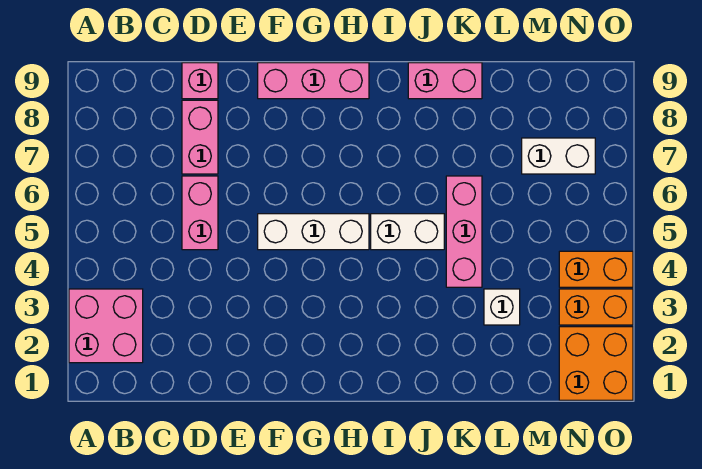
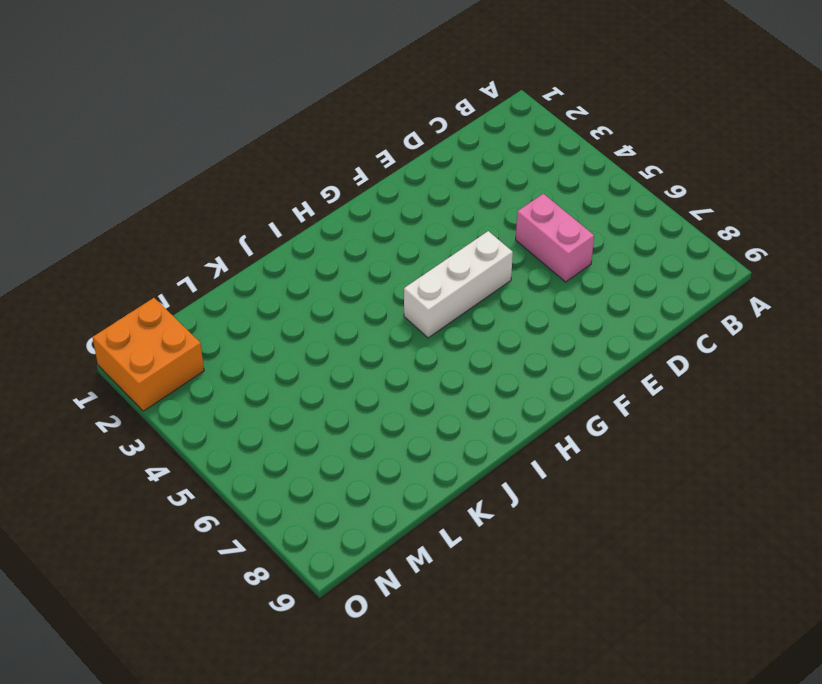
none -> pink brick A2:B3 level 1
none -> pink brick D7:D8 level 1
none -> pink brick D9 level 1

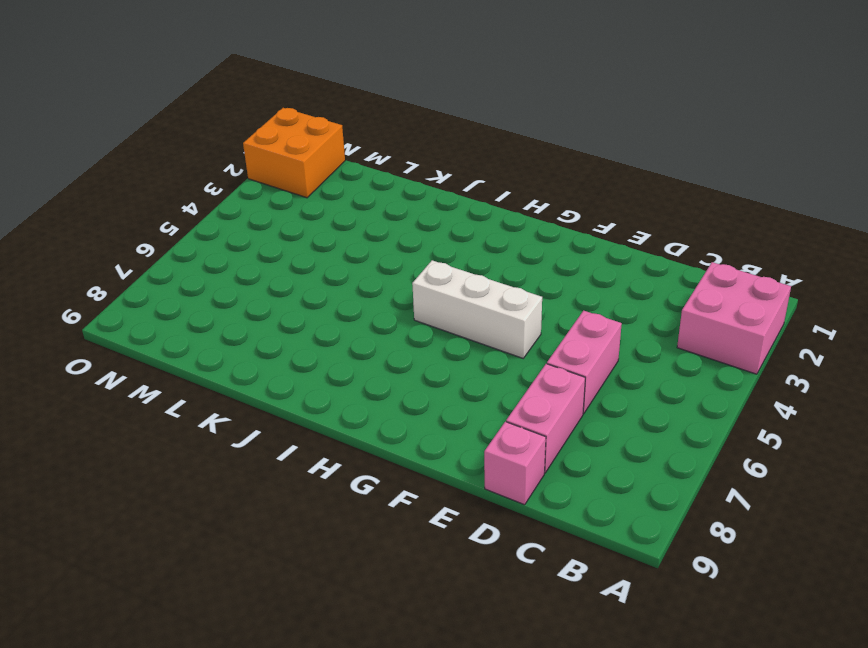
none -> pink brick F9:H9 level 1
none -> white brick I5:J5 level 1
none -> pink brick J9:K9 level 1

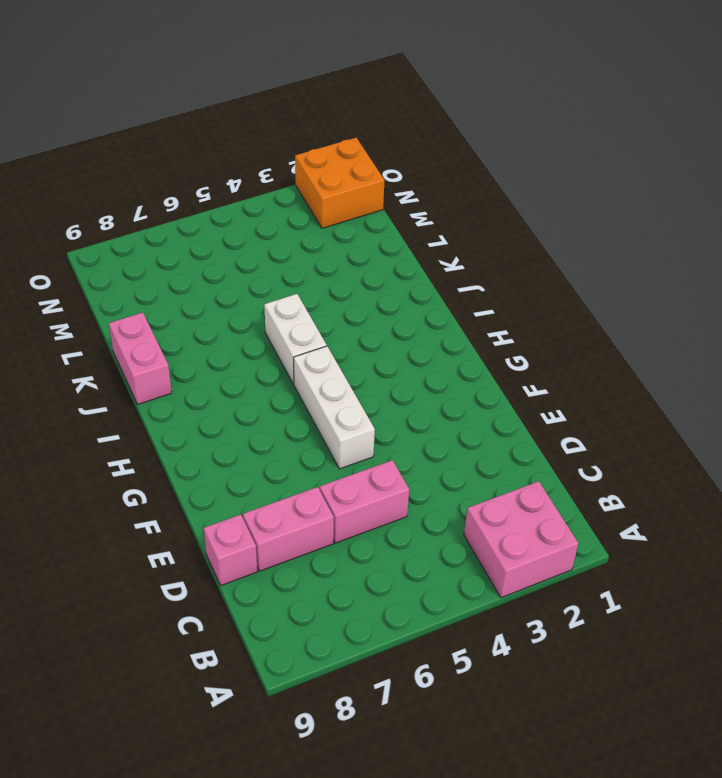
none -> pink brick F9:H9 level 1
none -> pink brick K4:K6 level 1
none -> white brick L3 level 1

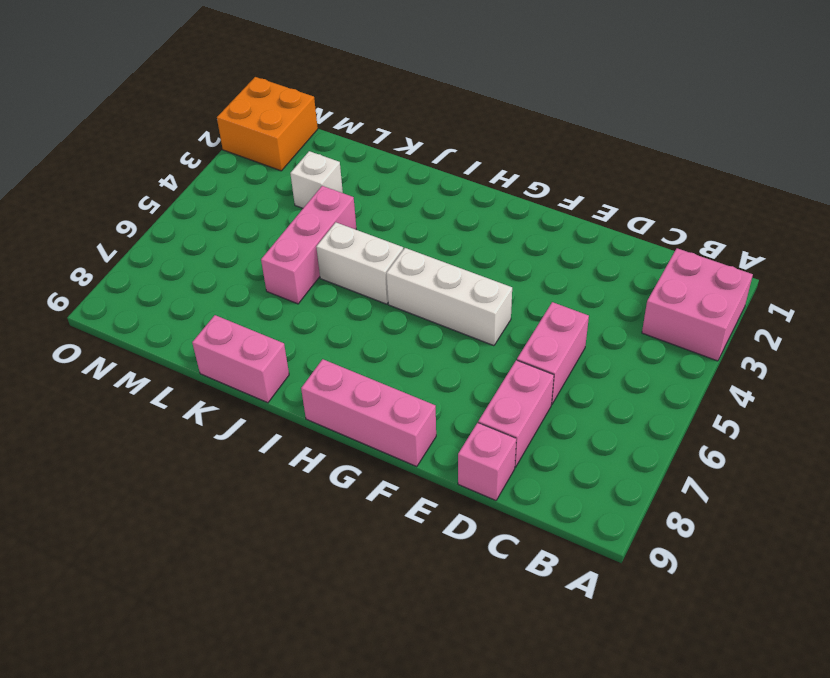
none -> white brick M7:N7 level 1
none -> orange brick N3:O3 level 1
none -> orange brick N4:O4 level 1

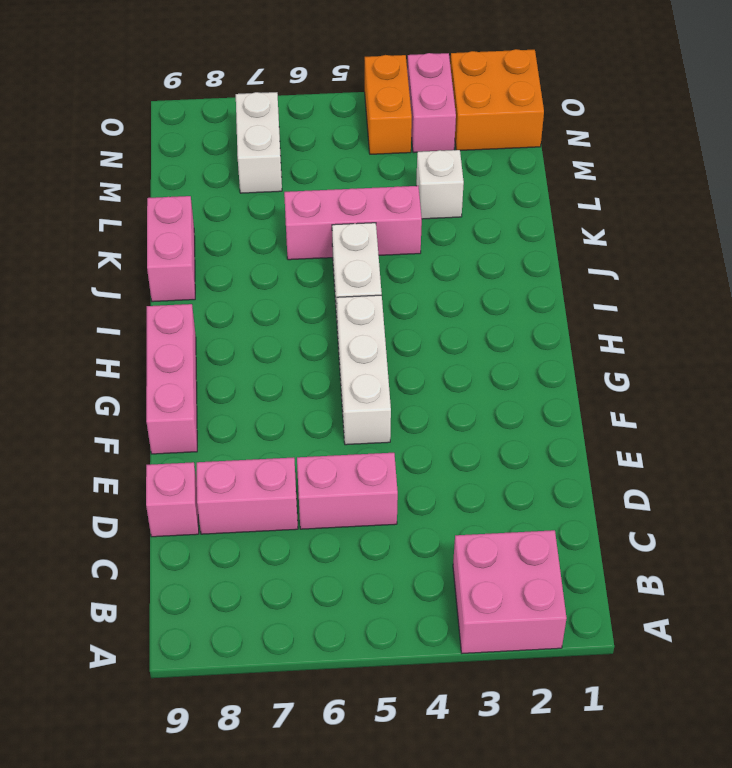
pink brick N3:O3 level 1 -> orange brick N3:O3 level 1

